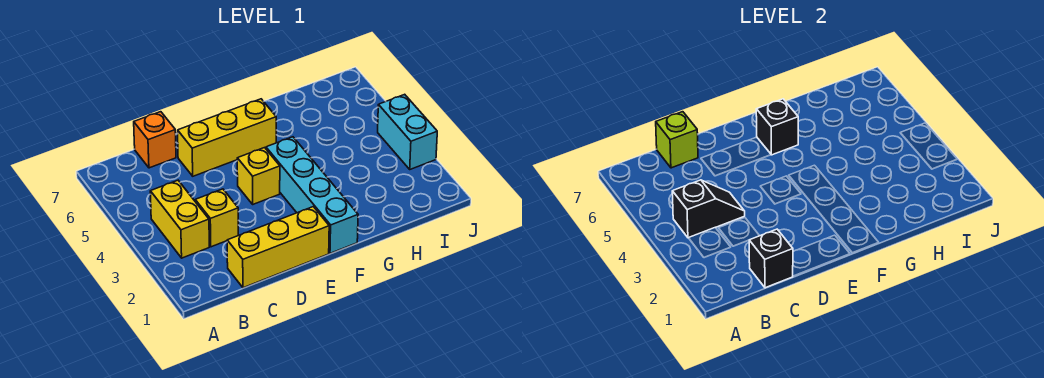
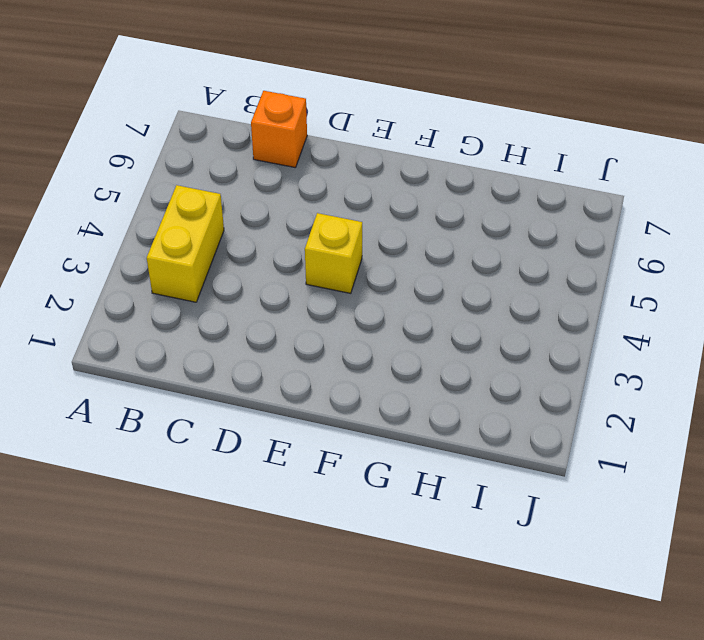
none -> yellow brick C1:E1 level 1
none -> yellow brick C3 level 1
none -> yellow brick D6:F6 level 1

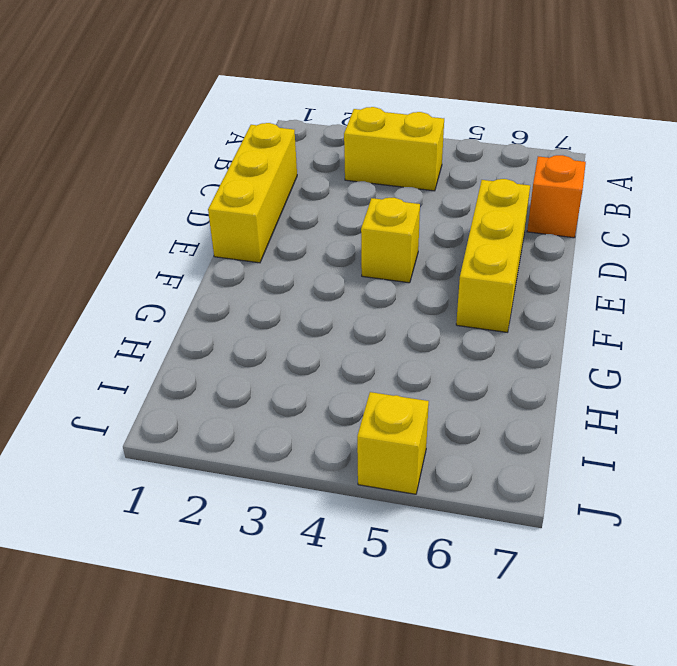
yellow brick J5 level 1 -> yellow brick C3 level 1
none -> cyan brick F1:F4 level 1
none -> cyan brick J3:J4 level 1
none -> black slope B4:C4 level 2 top B

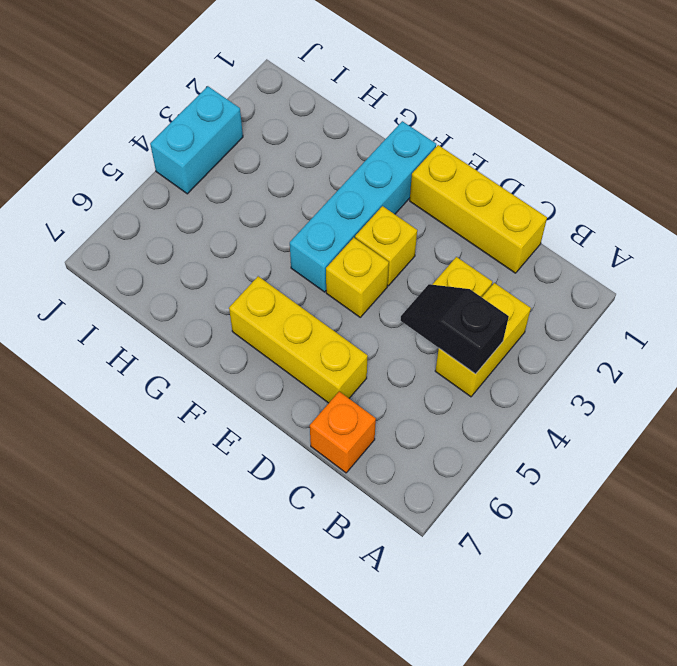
yellow brick E3 level 1 -> none
none -> black brick C1 level 2
none -> lime brick C7 level 2
none -> black brick F6 level 2

